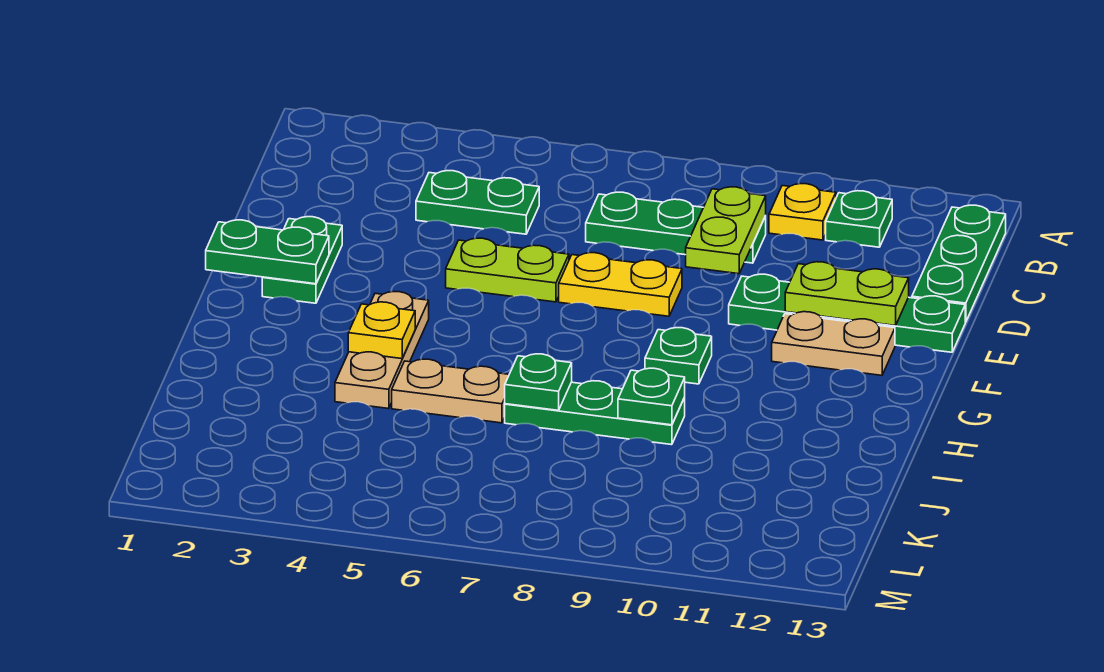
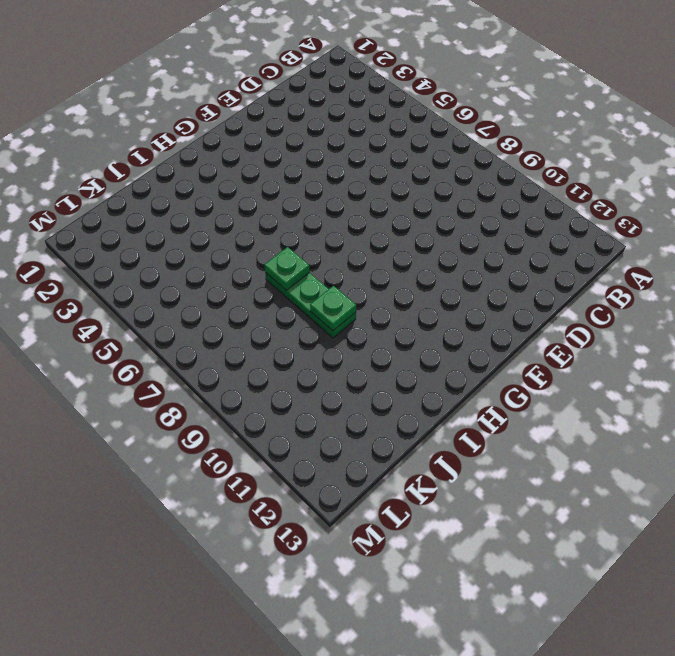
none -> yellow plate B10 level 1
none -> green plate B11 level 1
none -> green plate B13:D13 level 1

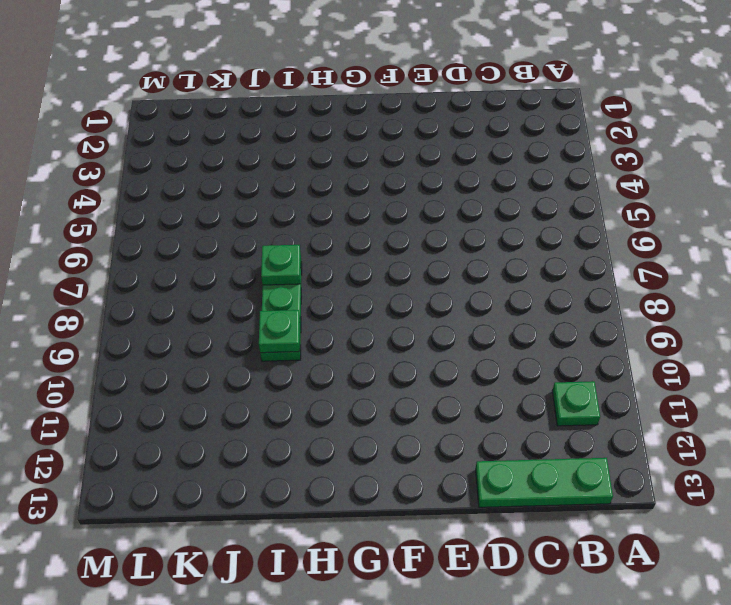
none -> yellow plate B10 level 1
none -> green plate C4:C5 level 1
none -> green plate C7:C9 level 1

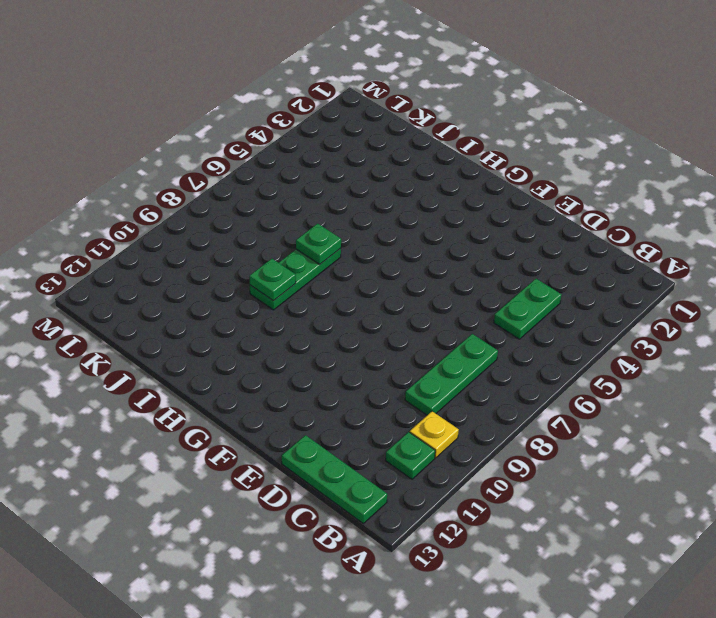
none -> green plate E2:F2 level 1
none -> lime plate E5:E6 level 1
none -> yellow plate E7:E8 level 1

